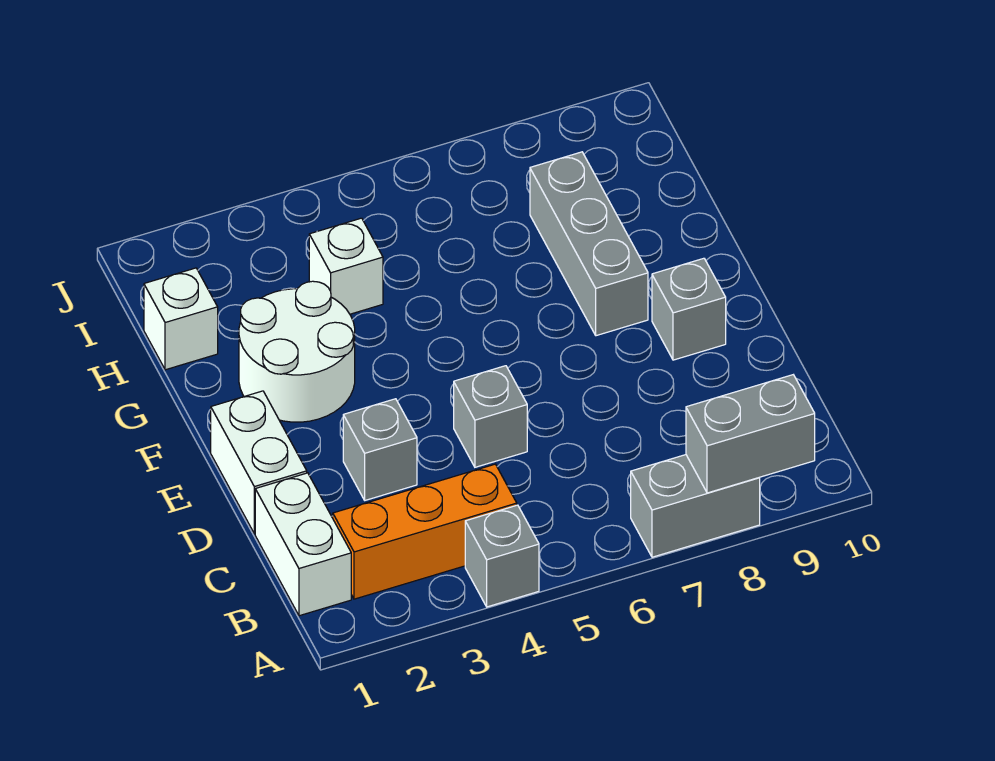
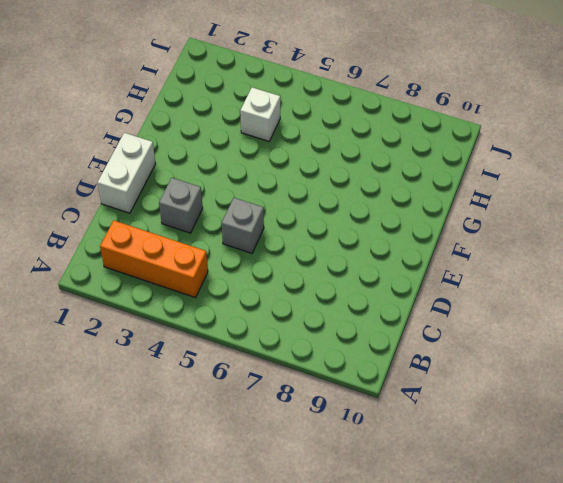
none -> grey brick A4 level 1
none -> grey brick A7:A8 level 1
none -> white brick B1:C1 level 1

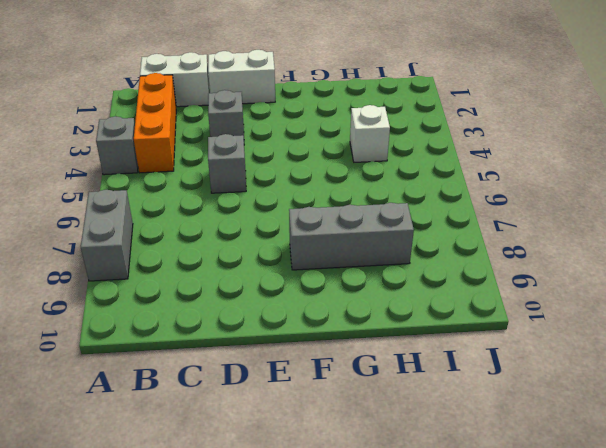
none -> grey brick E9 level 1
none -> white round brick F2:G3 level 1
none -> white brick H1 level 1

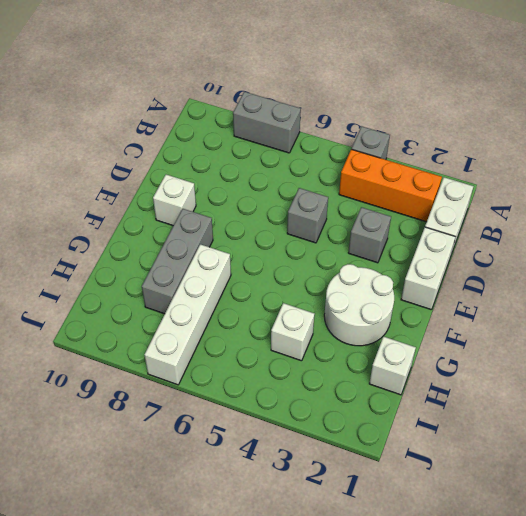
white brick E9 level 1 -> grey brick E9 level 1
white brick G7:J7 level 1 -> none
none -> grey brick A8:A9 level 2

